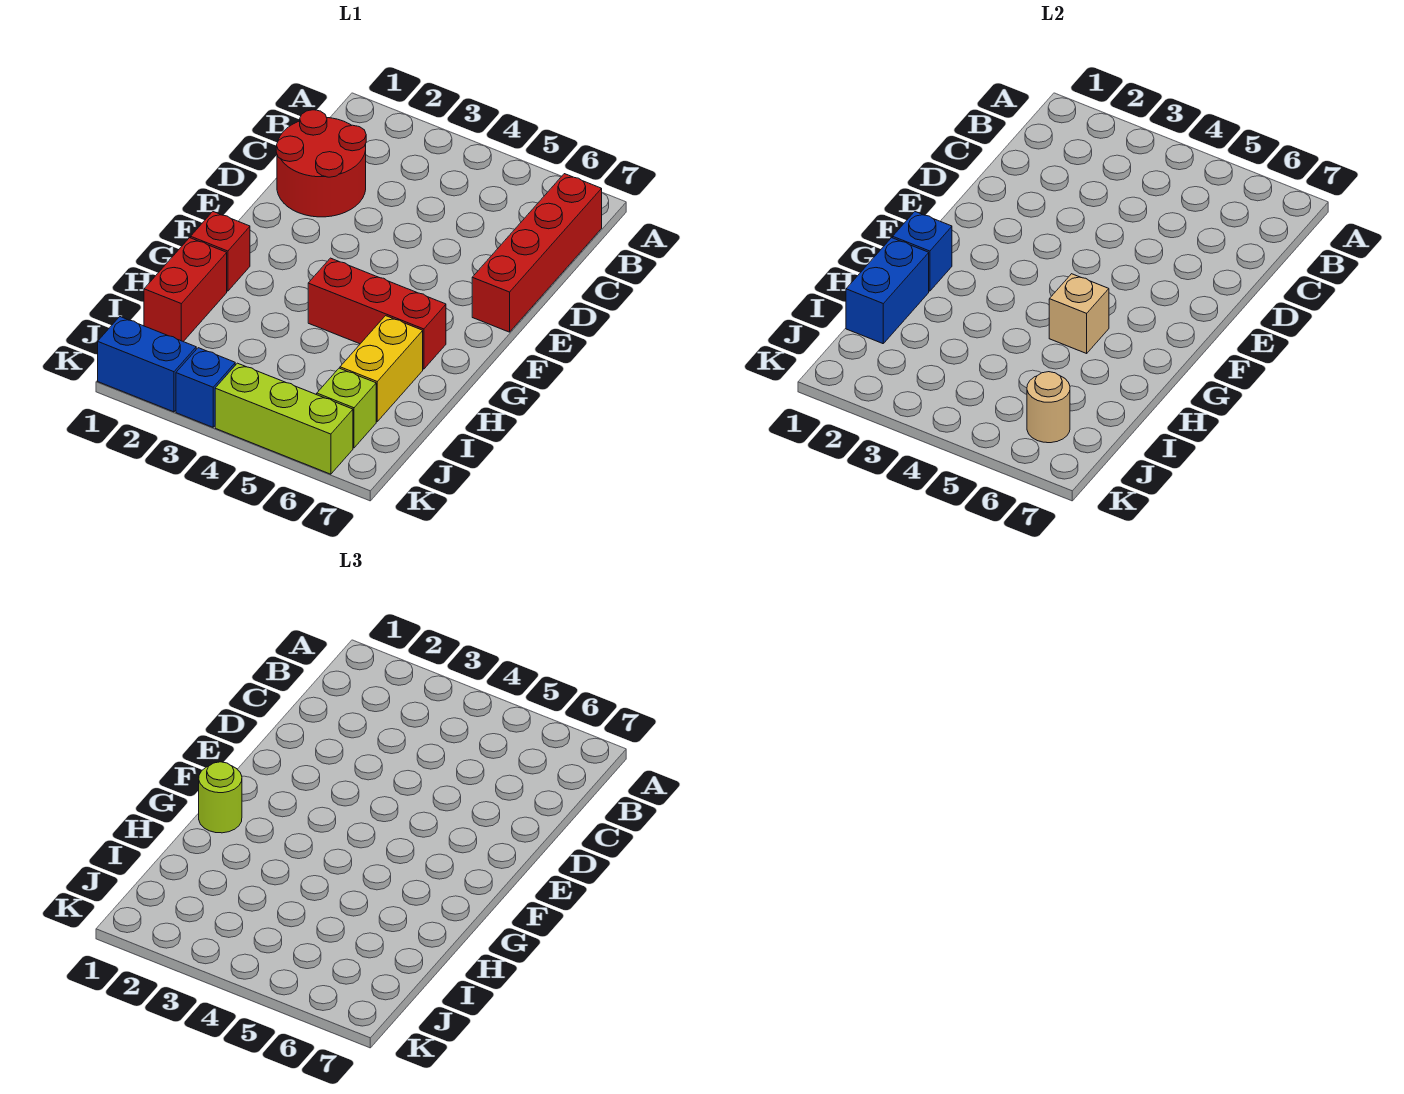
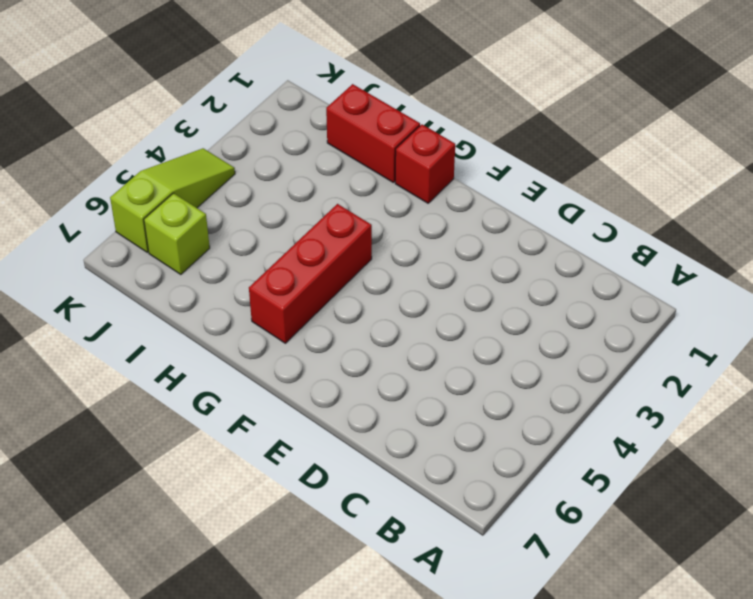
lime slope K4:K6 level 1 top 6 -> lime brick K4:K6 level 1
none -> red brick B7:E7 level 1
none -> red round brick C1:D2 level 1
none -> yellow brick H6:I6 level 1

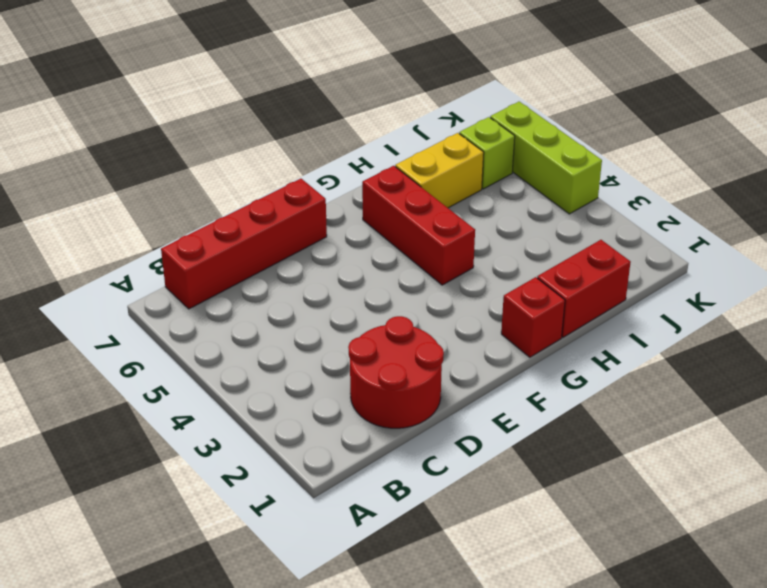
none -> blue brick K1:K2 level 1
none -> blue brick K3 level 1
none -> blue brick G1 level 2

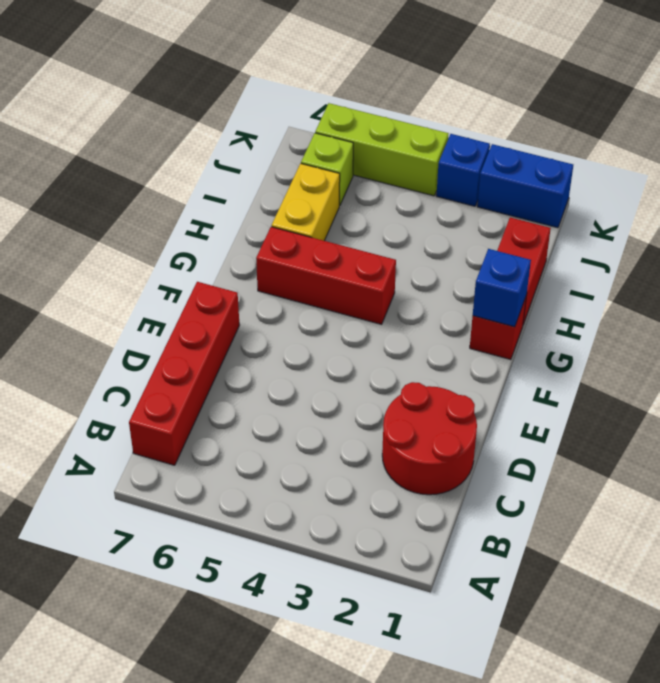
none -> tan brick G5 level 2
none -> blue brick H1:I1 level 2
none -> tan round brick J6 level 2

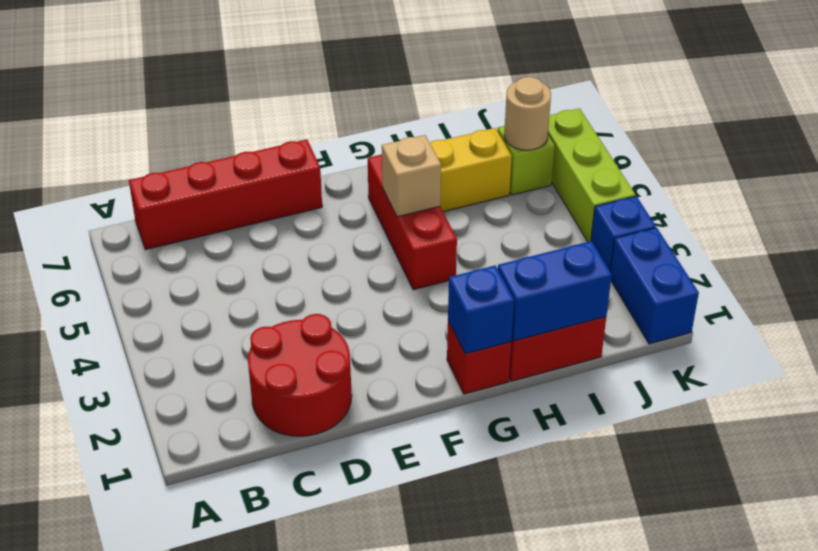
none -> lime round brick G1 level 3

